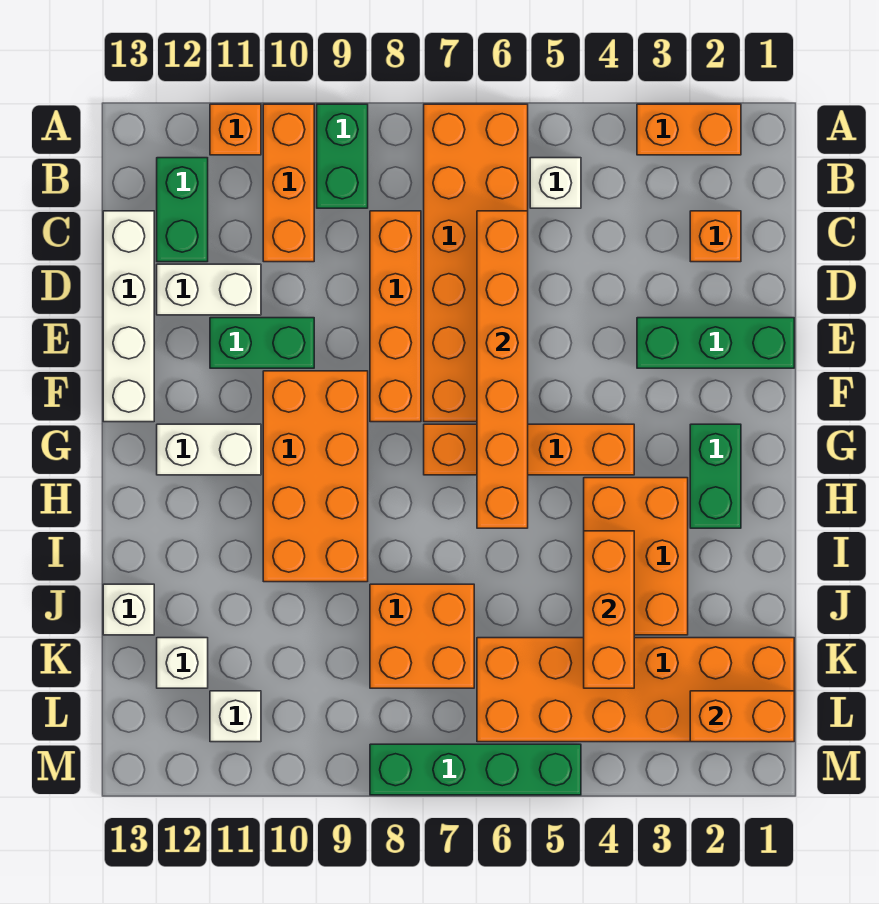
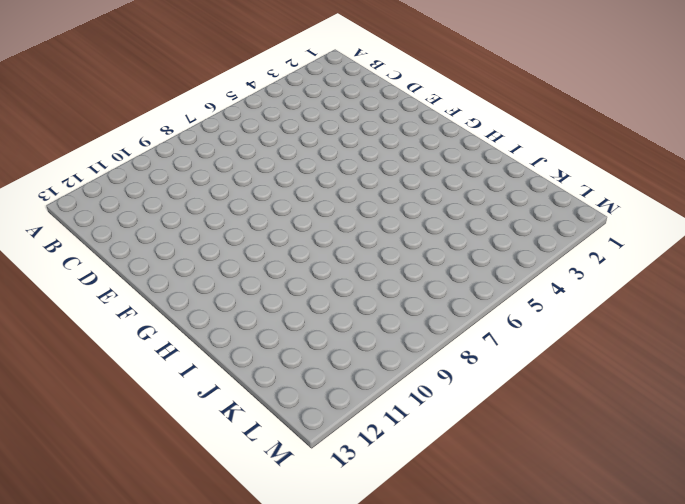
none -> orange brick A2:A3 level 1
none -> orange brick A6:F7 level 1
none -> green brick A9:B9 level 1

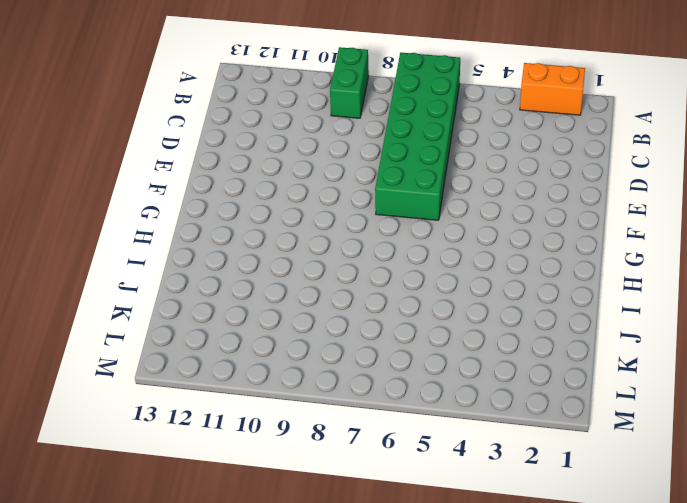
green brick A6:F7 level 1 -> orange brick A6:F7 level 1
none -> orange brick A10:C10 level 1
none -> orange brick A11 level 1
none -> white brick B5 level 1

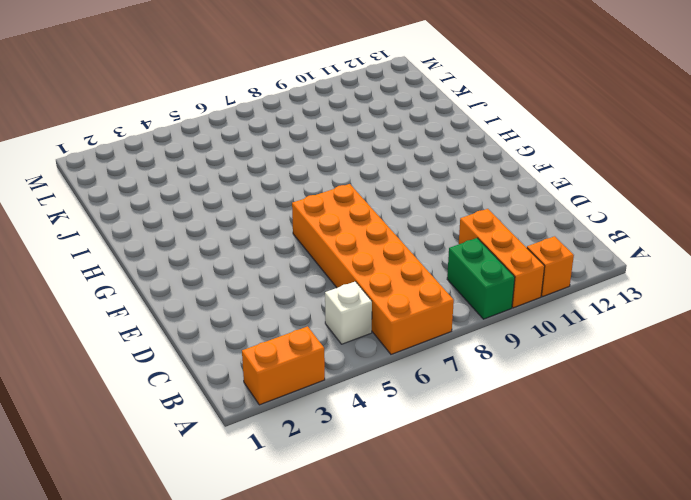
none -> green brick B12:C12 level 1
none -> orange brick C2 level 1
none -> orange brick C8:F8 level 1

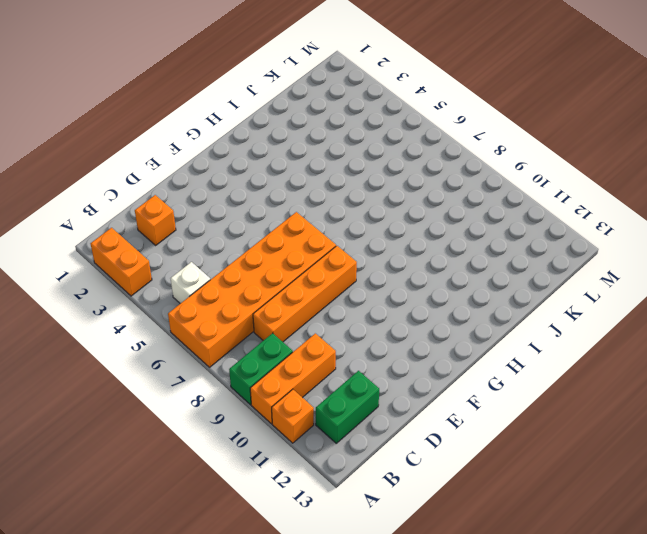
none -> white brick C13:F13 level 1
none -> white brick D11:D12 level 1
none -> green brick E1:E3 level 1

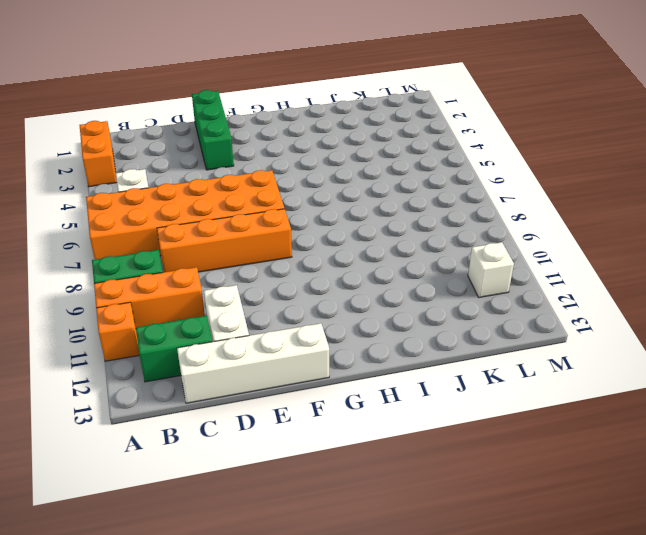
none -> orange brick C2 level 1
none -> green brick E10:E11 level 1
none -> orange brick F9:I10 level 1

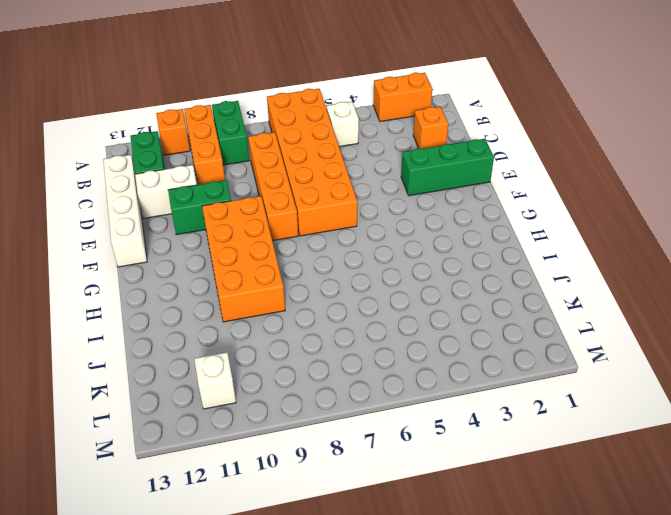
none -> green brick G2:H2 level 1
none -> orange brick G4:G7 level 1
none -> white brick G11:G12 level 1

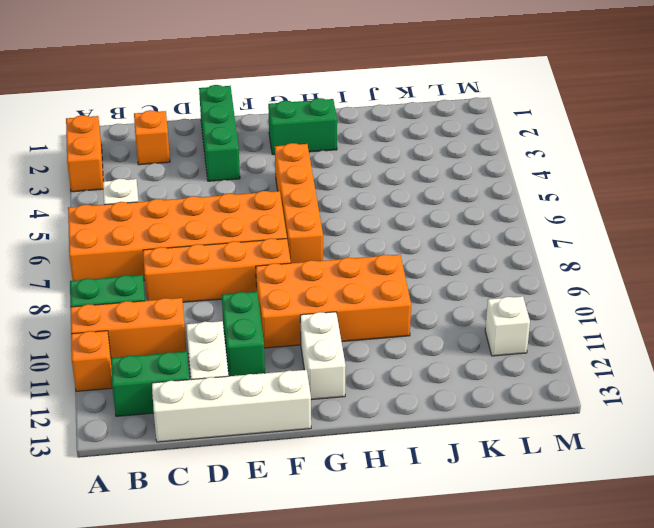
none -> orange brick H3:J4 level 1
none -> orange brick J7:K8 level 1
none -> white brick J13 level 1

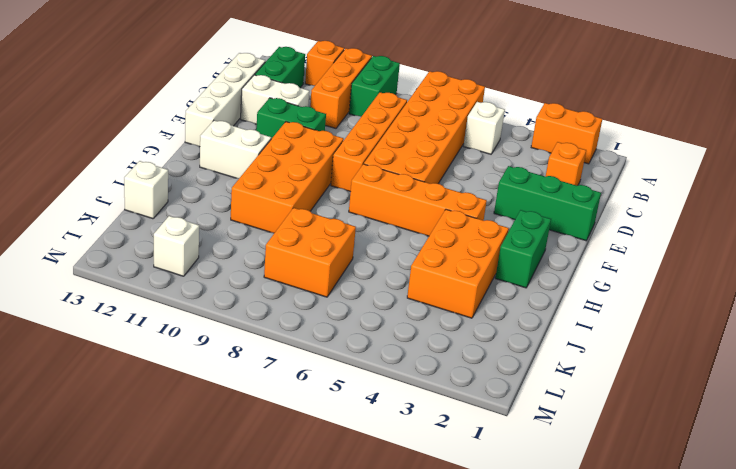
none -> orange brick K1:L6 level 1
none -> white brick K12 level 1
none -> green brick M5:M8 level 1

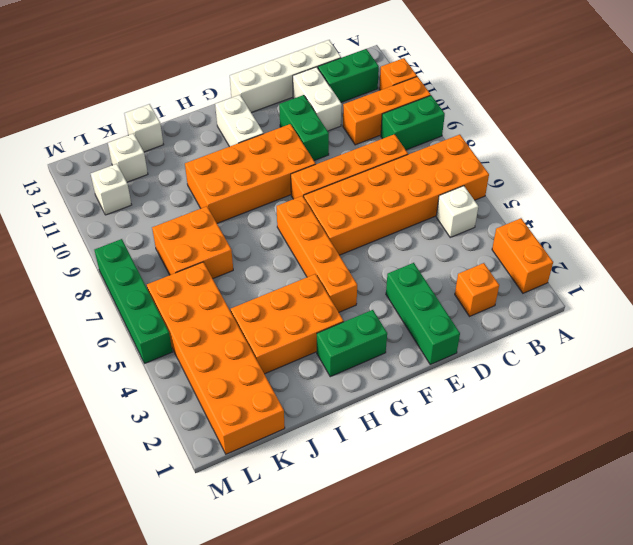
none -> orange brick C6:H6 level 2
none -> orange brick I4:K4 level 2
none -> orange brick L1:L2 level 2

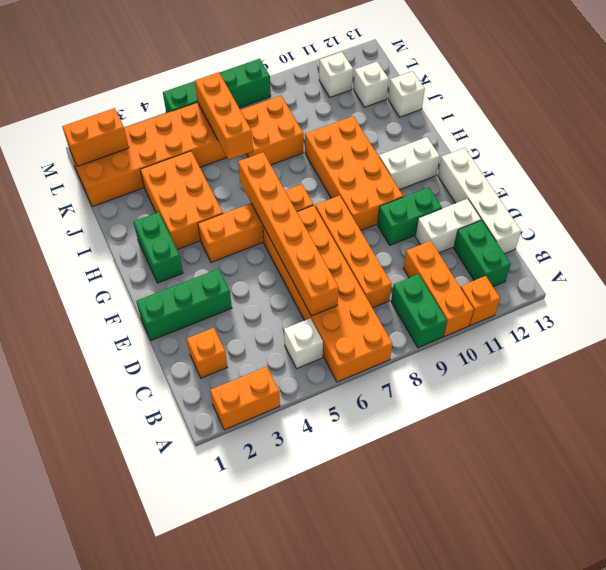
orange brick J6:L6 level 2 -> orange brick I4:K4 level 2

